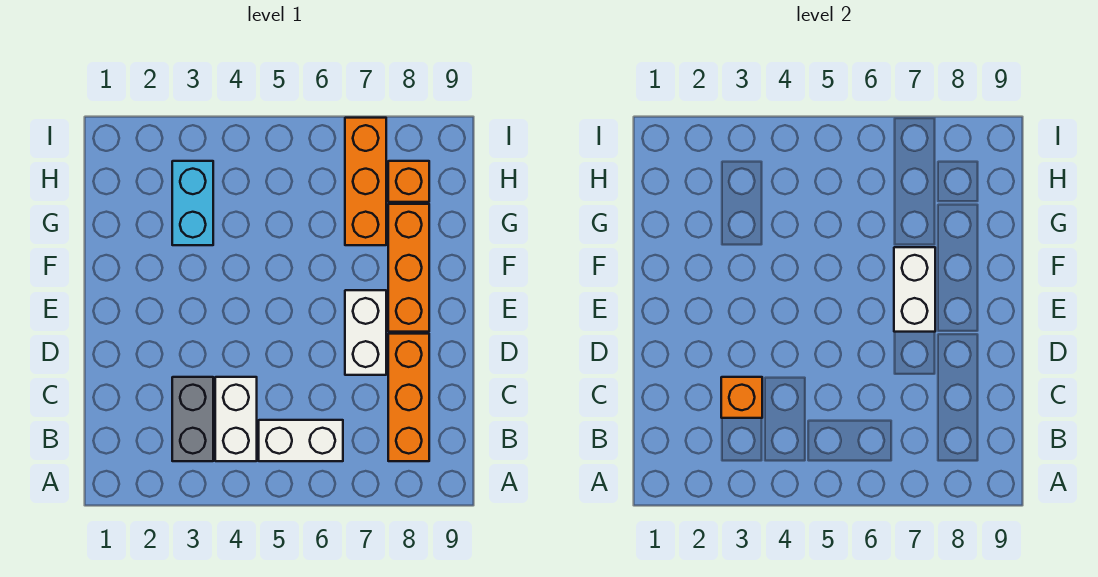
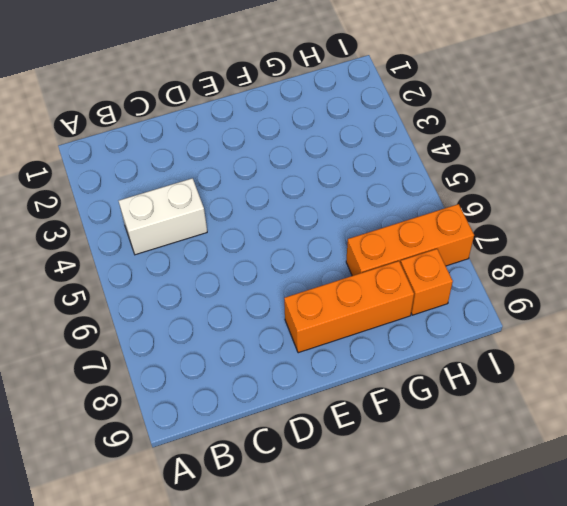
none -> grey brick B3:C3 level 1
none -> white brick B5:B6 level 1

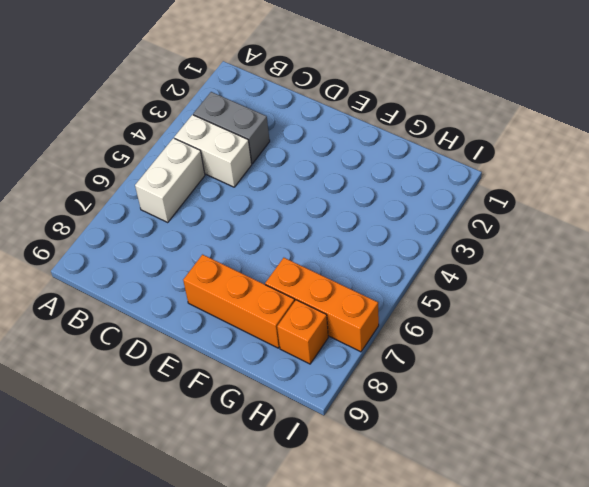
none -> orange brick B8:D8 level 1
none -> white brick D7:E7 level 1

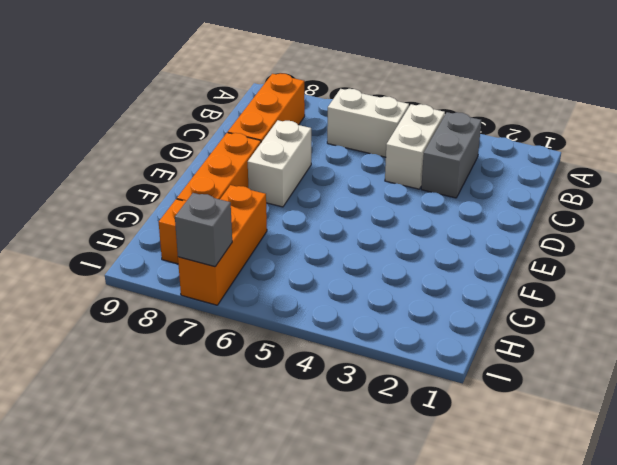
grey brick I7 level 2 -> none
none -> cyan brick G3:H3 level 1
none -> orange brick C3 level 2

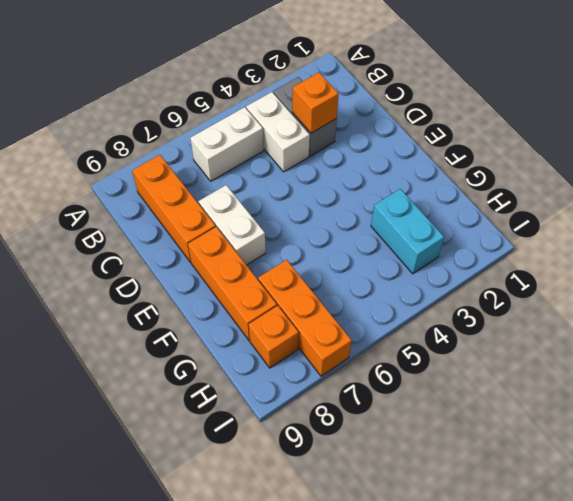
none -> white brick E7:F7 level 2

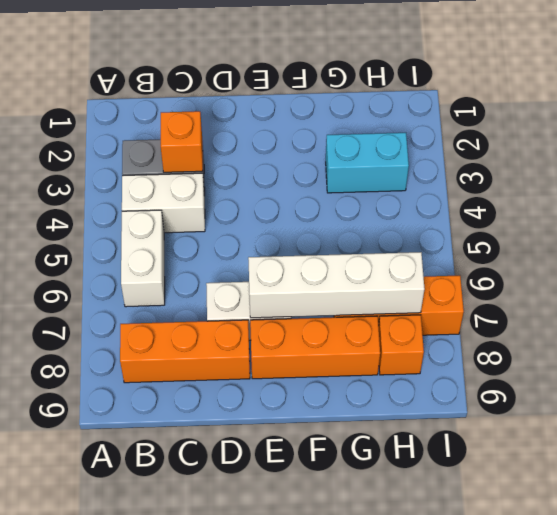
white brick E7:H7 level 2 -> white brick E7:F7 level 2

